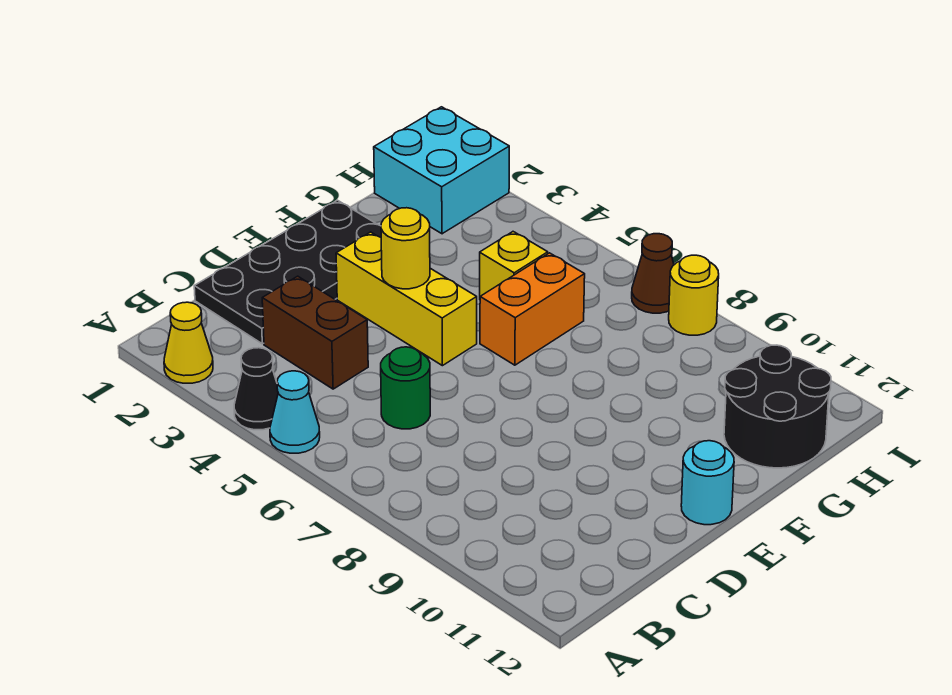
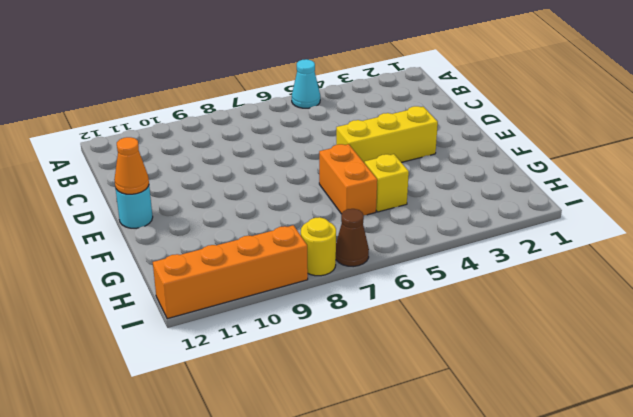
orange cone E12 level 2 -> none
orange brick I9:I12 level 1 -> none
none -> yellow cone A2 level 1
none -> black cone A4 level 1
none -> black plate C1:F2 level 1

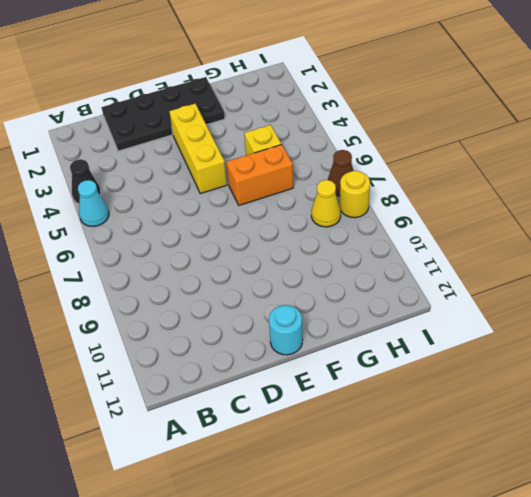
yellow cone H8 level 1 -> yellow cone A2 level 1
none -> brown brick C3:C4 level 1
none -> green round brick C6 level 1
none -> black round brick G11:H12 level 1

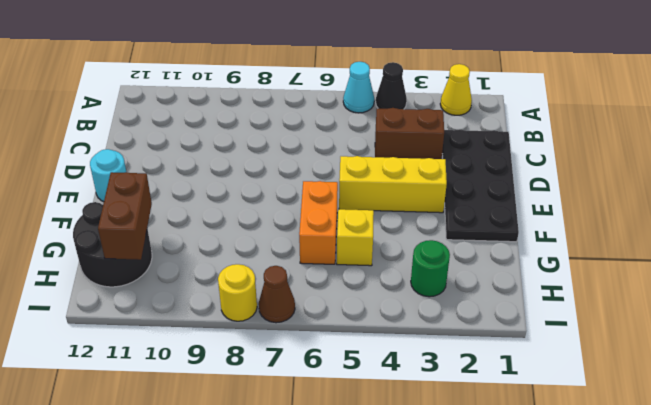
brown brick G11:H11 level 2 -> none
green round brick H3 level 1 -> green round brick C6 level 1
none -> cyan brick H1:I2 level 1
none -> yellow round brick E4 level 2

